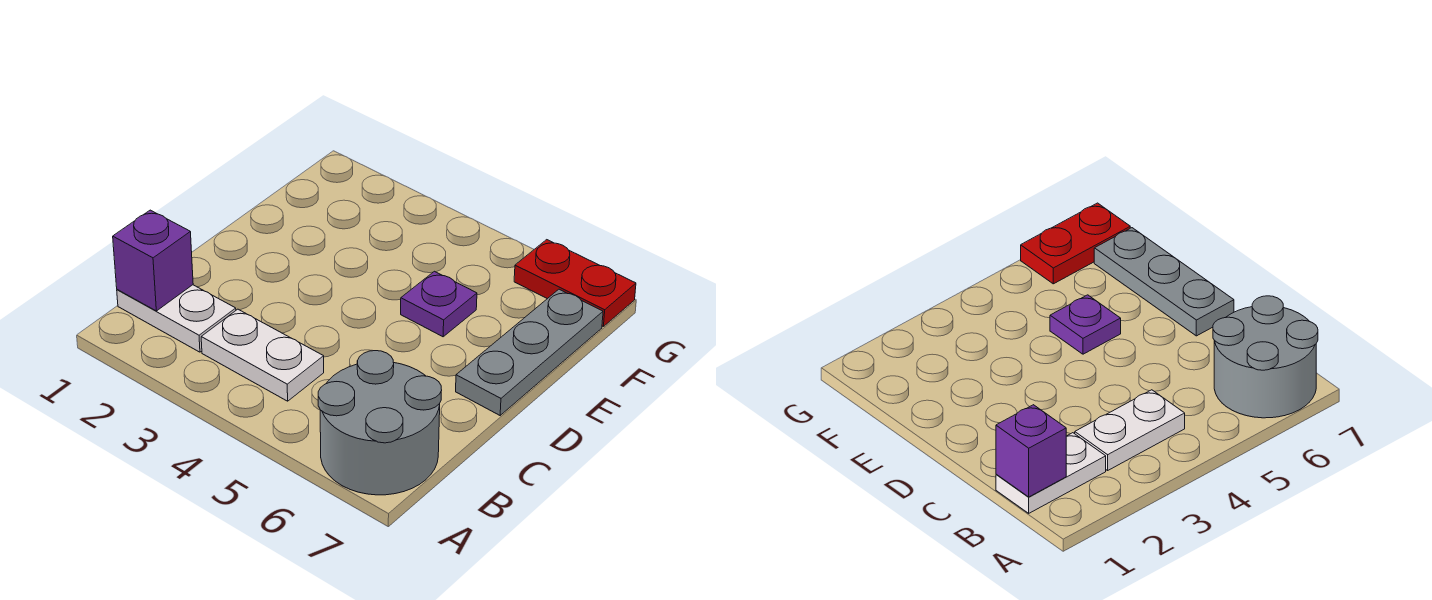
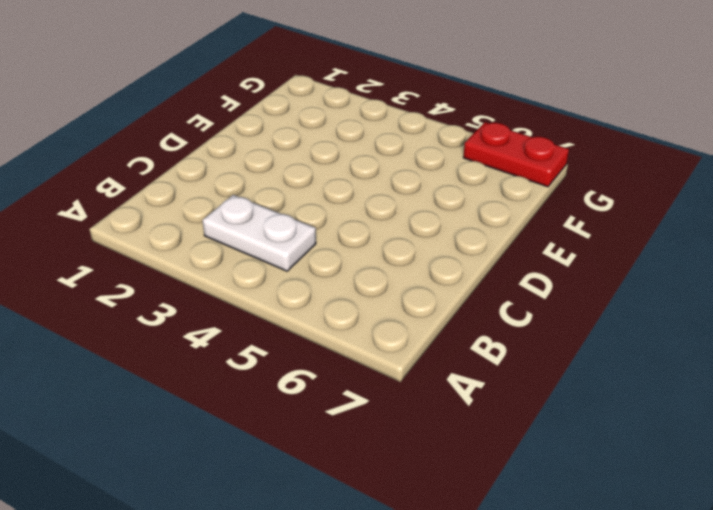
none -> grey round brick A6:B7 level 1
none -> white plate B1:B2 level 1

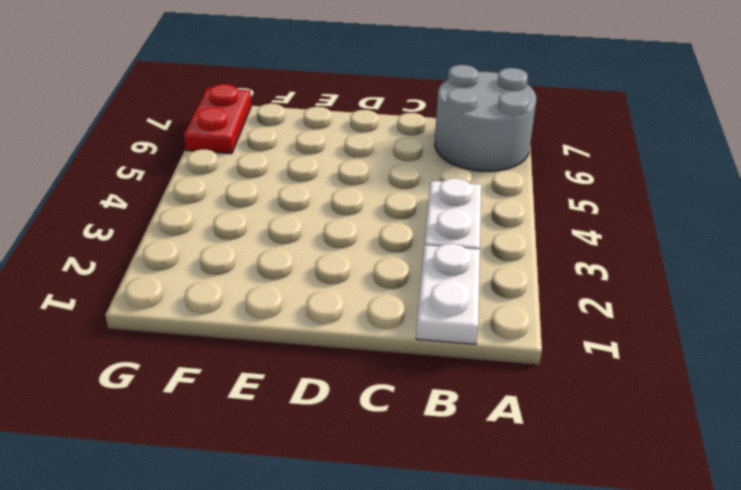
none -> grey plate D7:F7 level 1
none -> purple plate E5 level 1

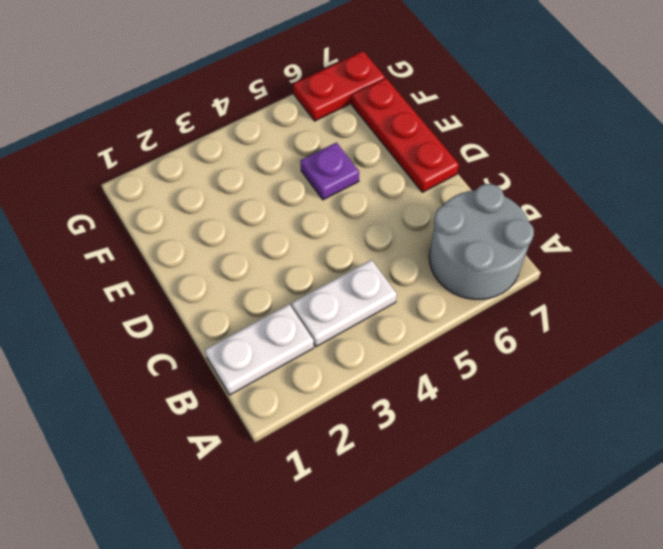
red plate D7:F7 level 1 -> grey plate D7:F7 level 1
none -> purple brick B1 level 2

